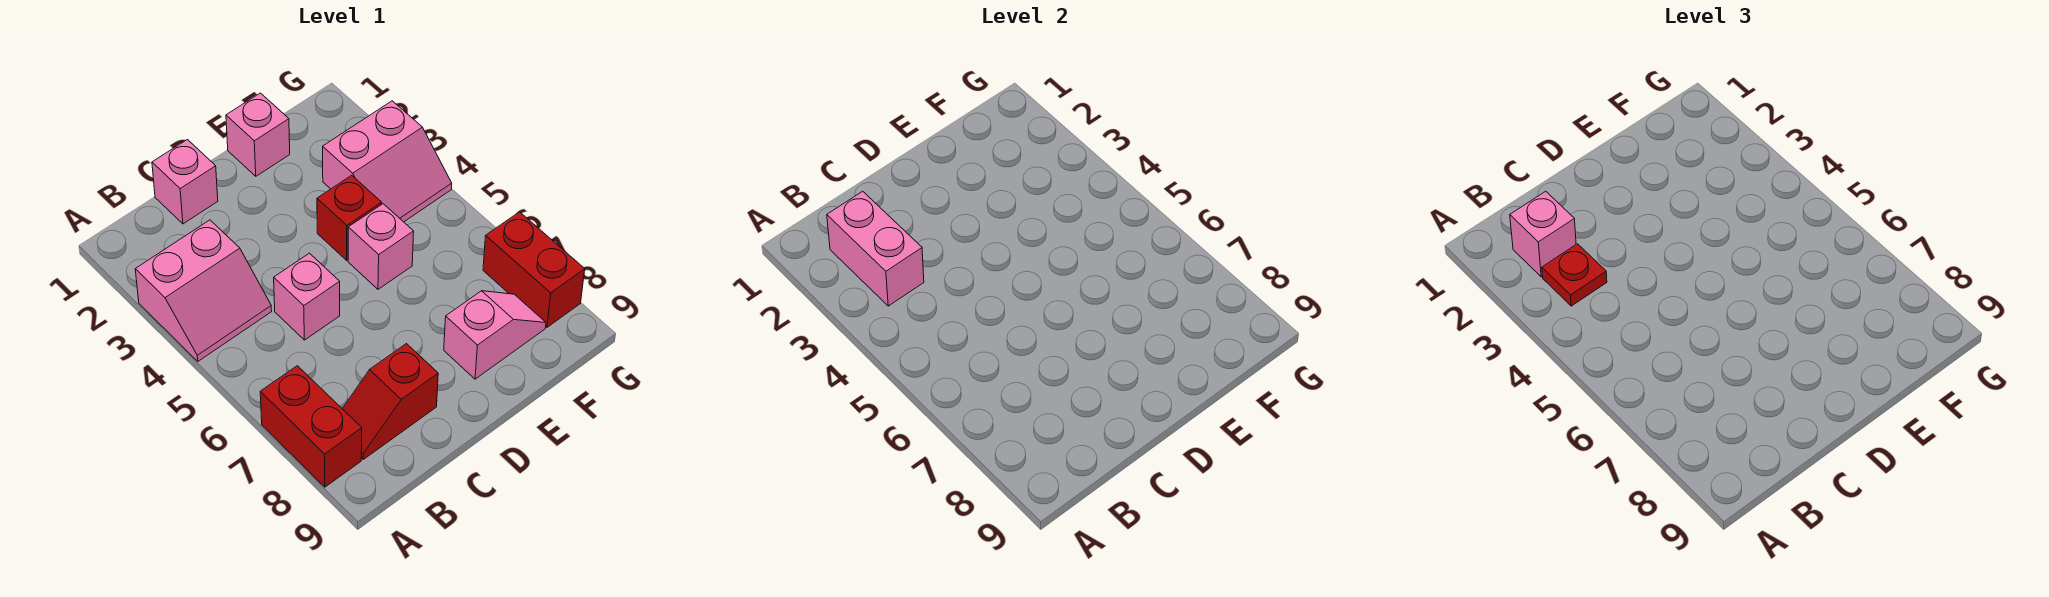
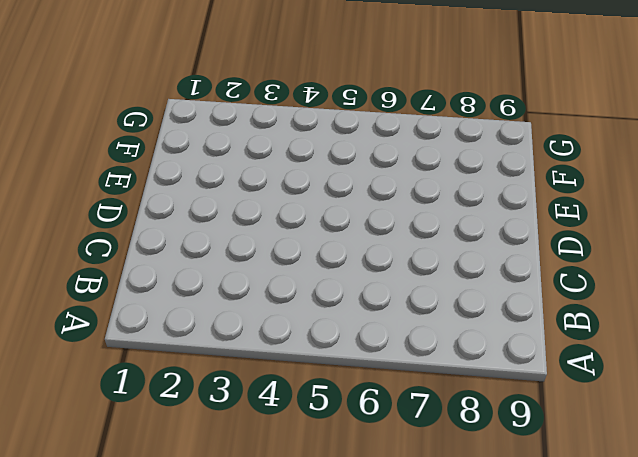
none -> pink slope A3:B4 level 1 top 3
none -> red brick A7:A8 level 1
none -> red slope B8:C8 level 1 top C

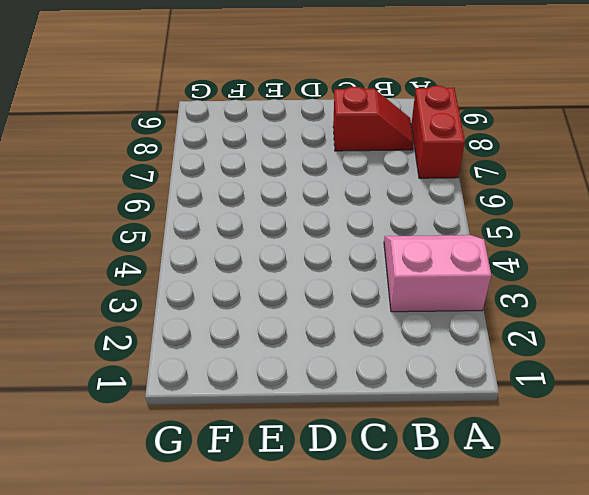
none -> pink brick C1 level 1
none -> pink brick C5 level 1
none -> pink brick E1 level 1

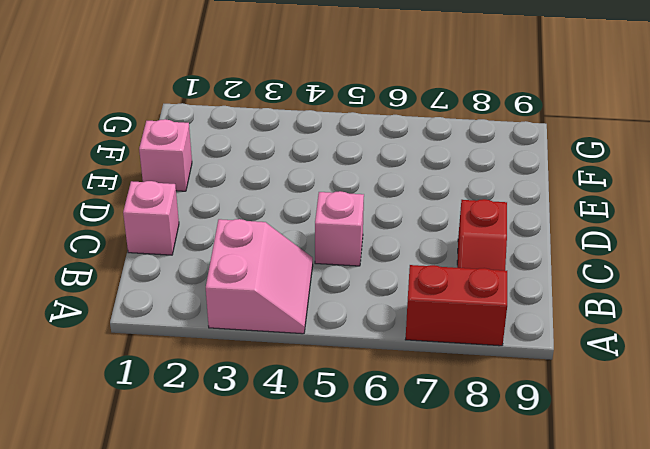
none -> red brick E4 level 1
none -> pink brick E5 level 1
none -> pink slope E8:F8 level 1 top E

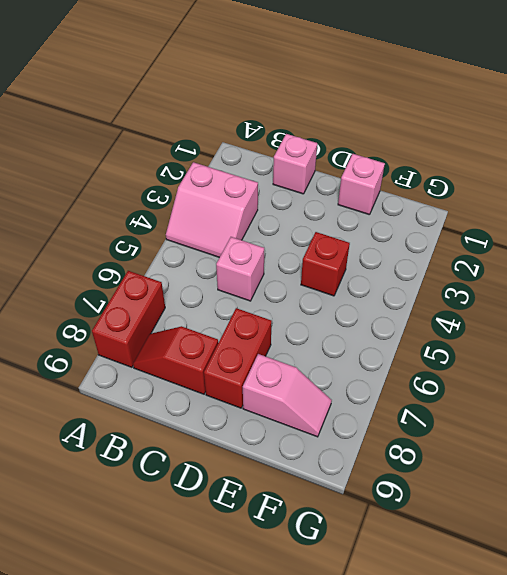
red brick D7:D8 level 1 -> red brick G7:G8 level 1
none -> pink brick E5 level 1
none -> pink slope F3:G4 level 1 top 3
none -> pink brick B2:B3 level 2

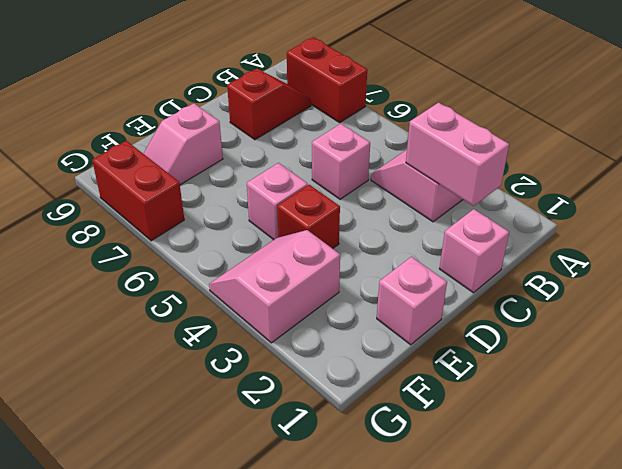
none -> pink brick B2 level 3
none -> red plate B3 level 3

